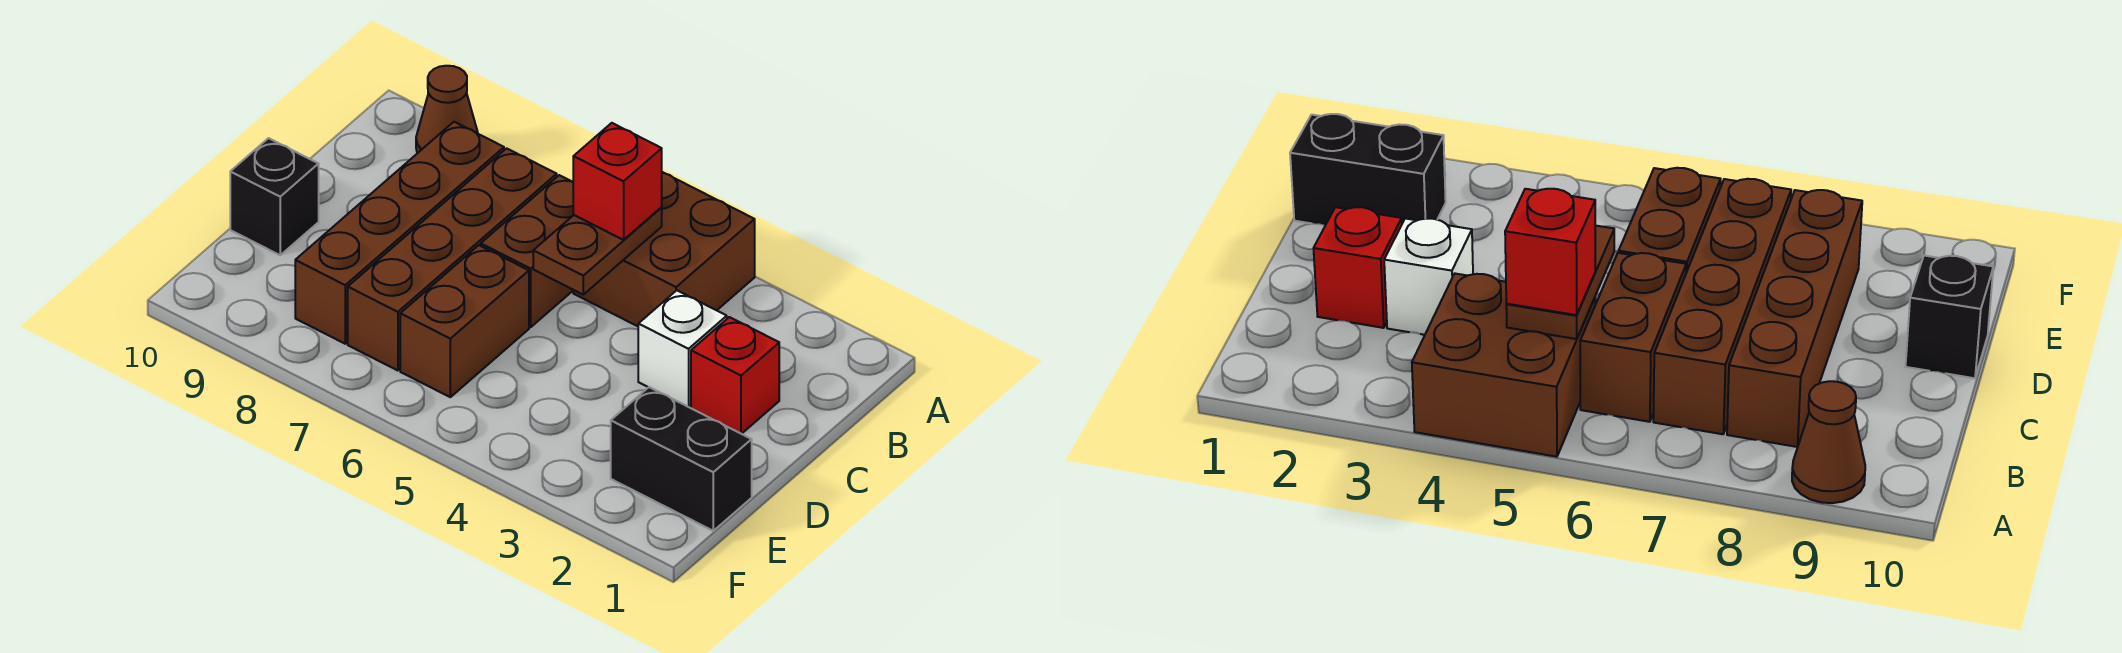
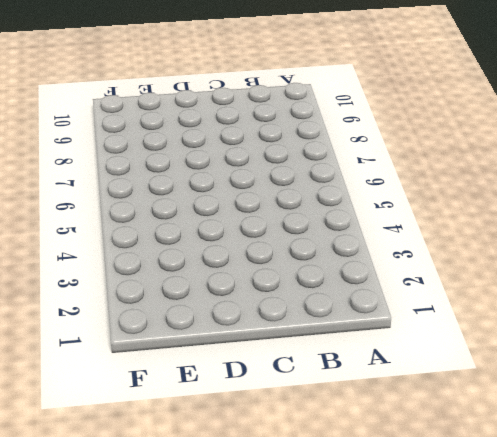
none -> brown brick A4:B5 level 1
none -> brown cone A9 level 1
none -> brown brick B6:C6 level 1

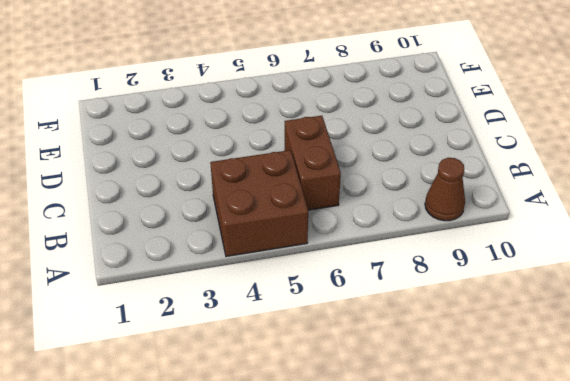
none -> brown brick B7:E7 level 1
none -> brown brick B8:E8 level 1
none -> red brick C2 level 1

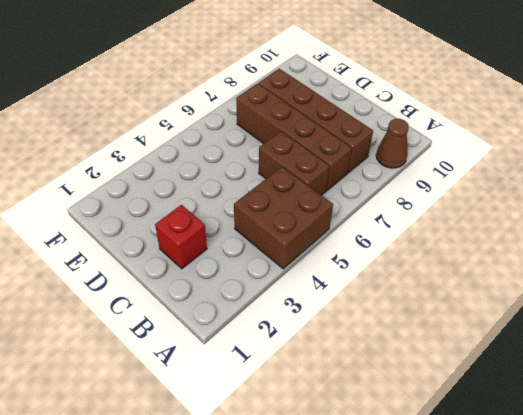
none -> white brick C3 level 1
none -> brown brick D6:E6 level 1
none -> black brick D10 level 1

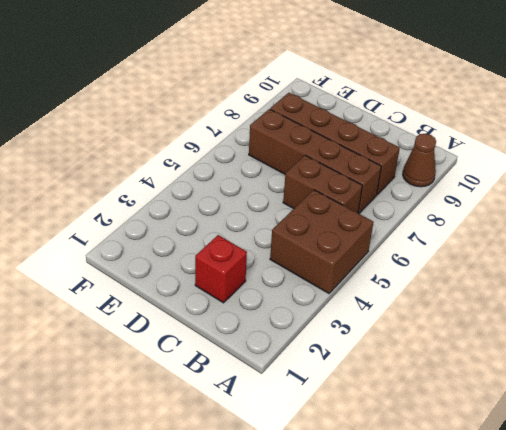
none -> white brick C3 level 1
none -> brown brick D6:E6 level 1
none -> black brick D10 level 1

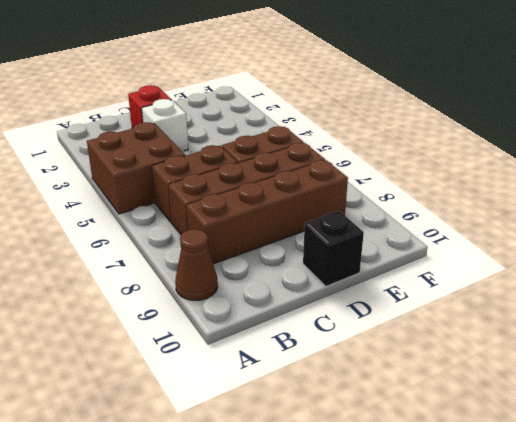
none -> black brick E1:E2 level 1
none -> brown plate B5:C5 level 2
none -> red brick B5 level 3

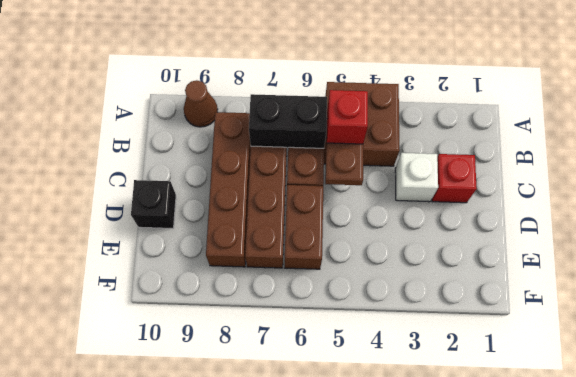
black brick B6:B7 level 2 -> black brick E1:E2 level 1

